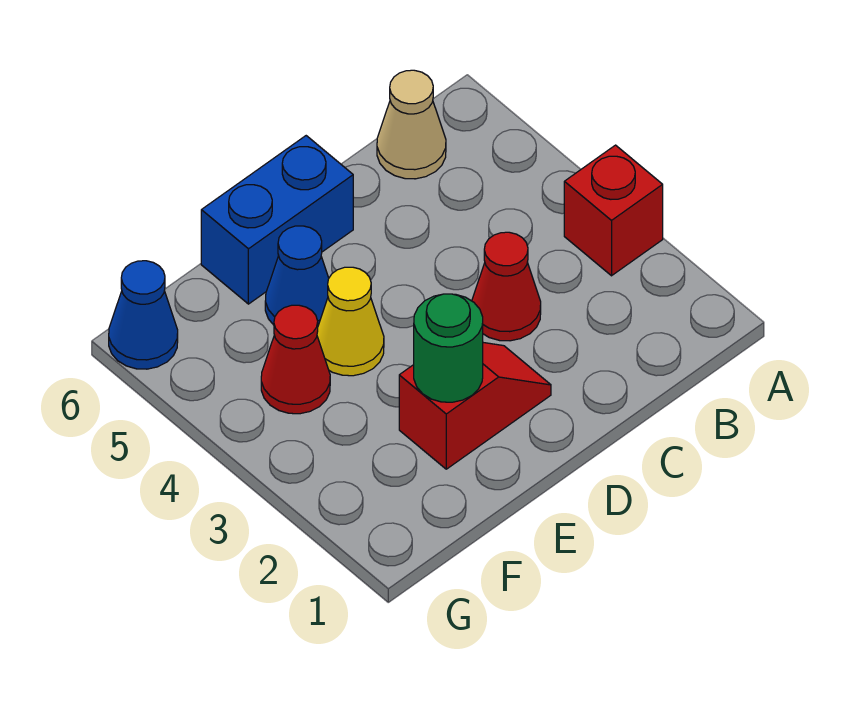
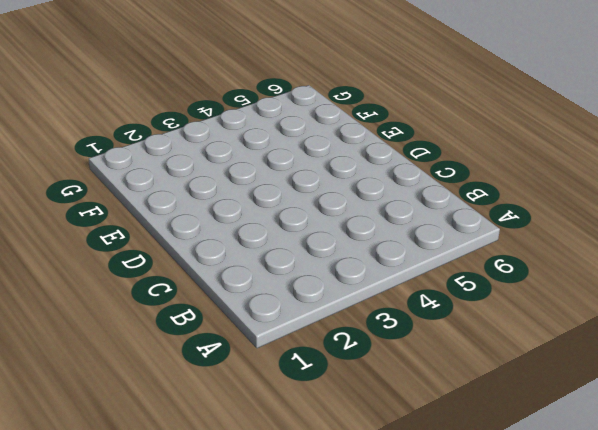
none -> red brick A3 level 1
none -> tan cone B6 level 1

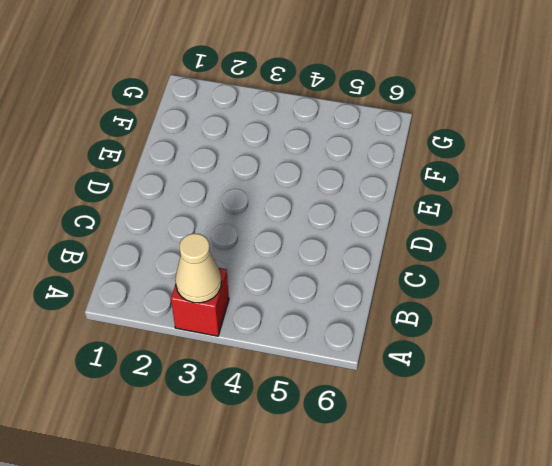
tan cone A3 level 2 -> tan cone B6 level 1
none -> red cone C3 level 1
none -> red slope D2:E2 level 1 top E

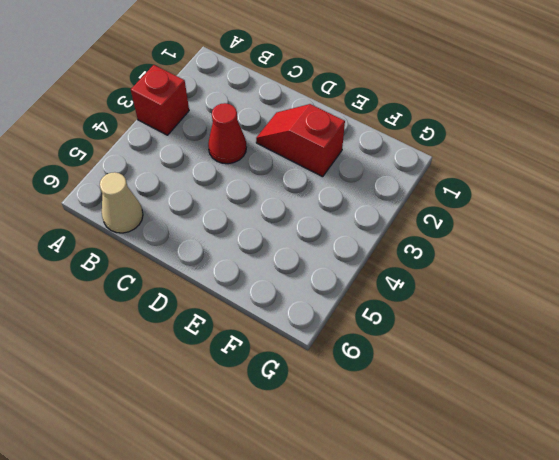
none -> blue brick D6:E6 level 1
none -> yellow cone E4 level 1

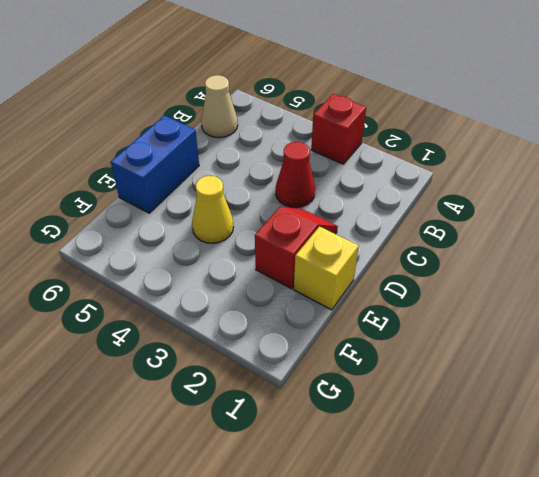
yellow brick E1 level 1 -> none
none -> blue cone E5 level 1
none -> red cone F4 level 1

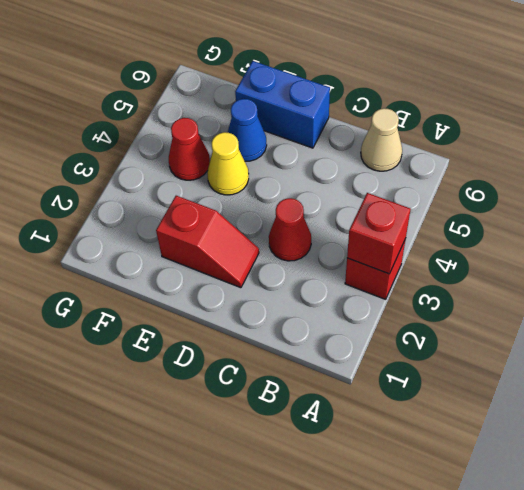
red brick A3 level 2 -> none
none -> blue cone G6 level 1
none -> green round brick E2 level 2

